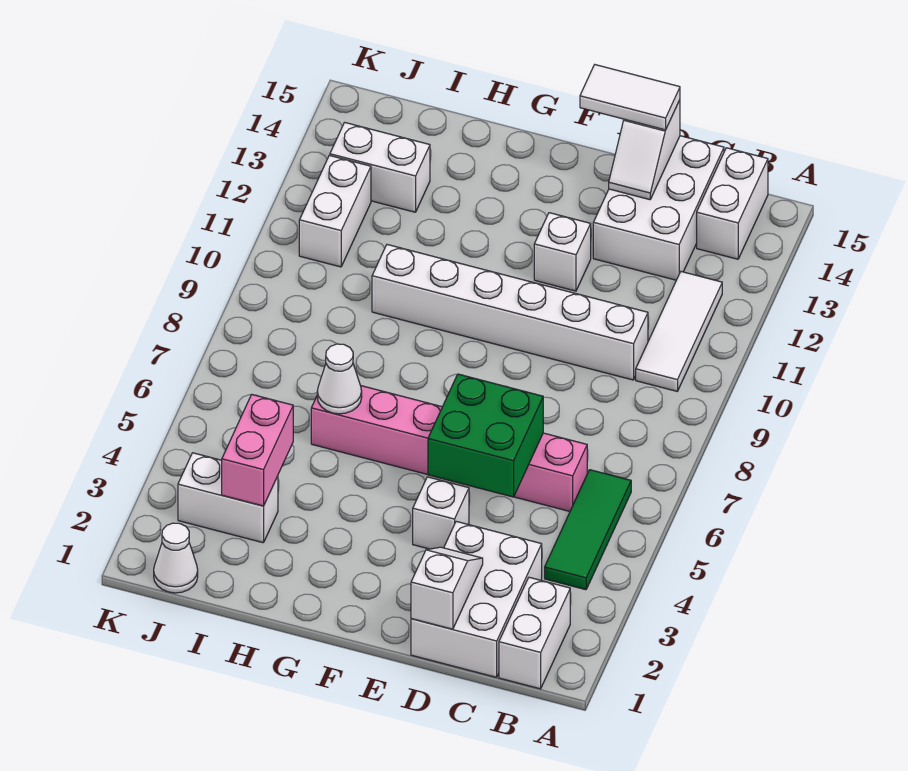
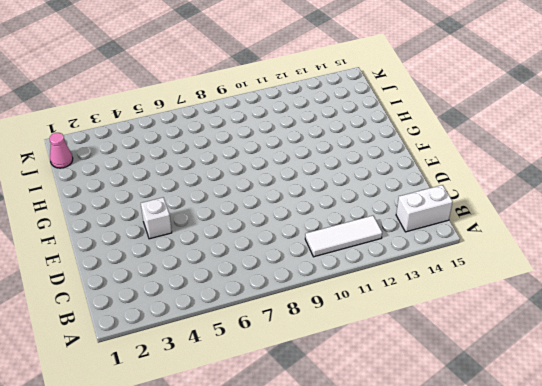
pink cone J1 level 1 -> white cone J1 level 1
none -> white brick B1:B2 level 1
none -> green tile B4:B6 level 1
none -> white brick C1:D3 level 1

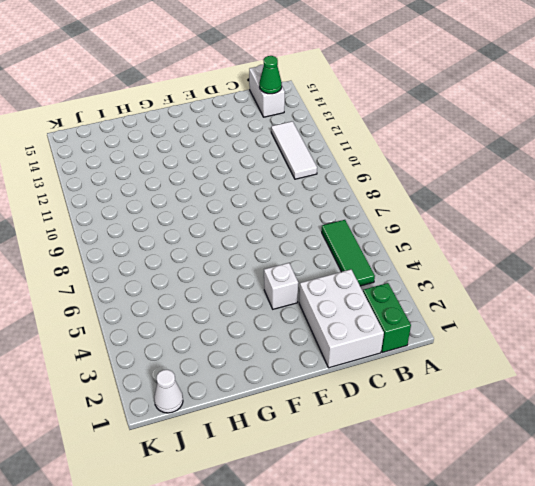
green brick B1:B2 level 1 -> white brick B1:B2 level 1
green cone B14 level 2 -> none
none -> pink brick C6:H6 level 1
none -> white brick C10:H10 level 1
none -> white brick C13:D15 level 1

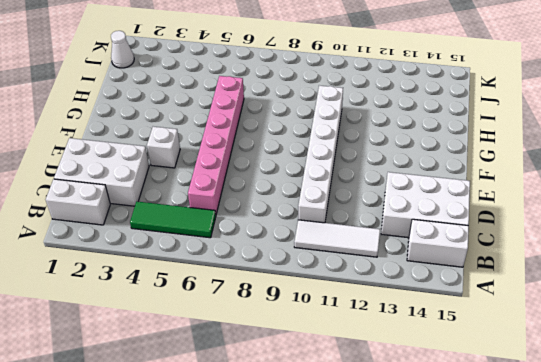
none -> white brick E12 level 1
none -> white brick I3:J3 level 1
none -> white brick I13:J13 level 1

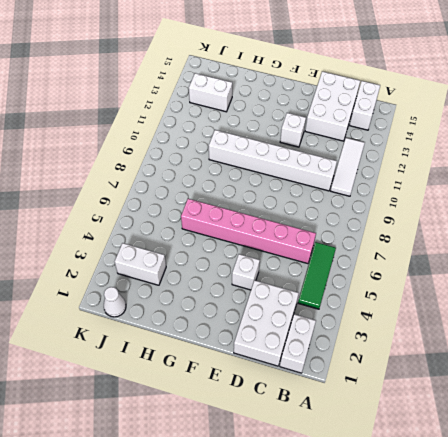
none -> white brick J11:J12 level 1
none -> white slope D1:D2 level 2 top 1
none -> green brick D5:E6 level 2

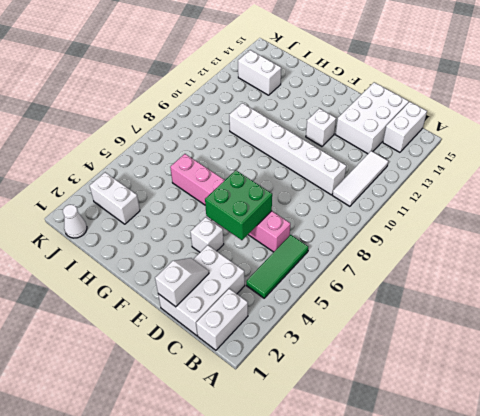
none -> white brick J11:J12 level 1
none -> white slope D14:D15 level 2 top 15
none -> white cone H6 level 2

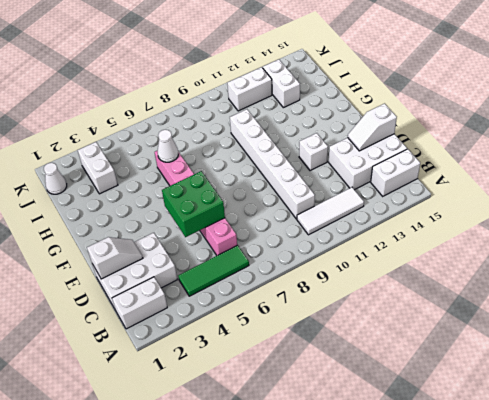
none -> white brick E4 level 1
none -> pink brick I3:I4 level 2
none -> white tile D15:E15 level 3

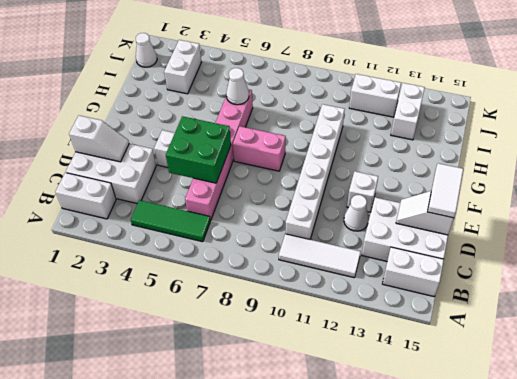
white cone D12 level 1 -> none
pink brick F7:F8 level 1 -> pink brick I3:I4 level 2

